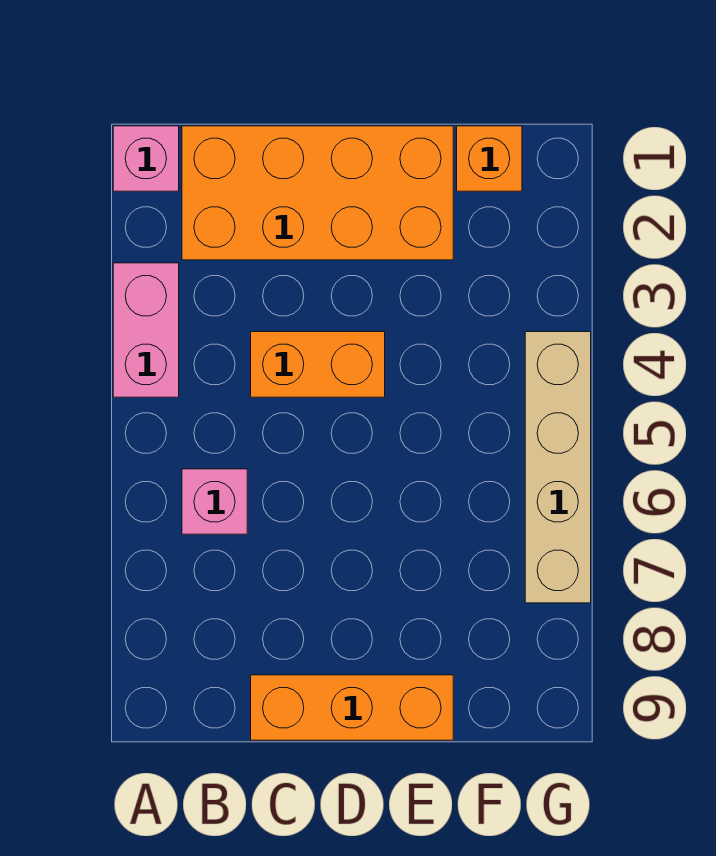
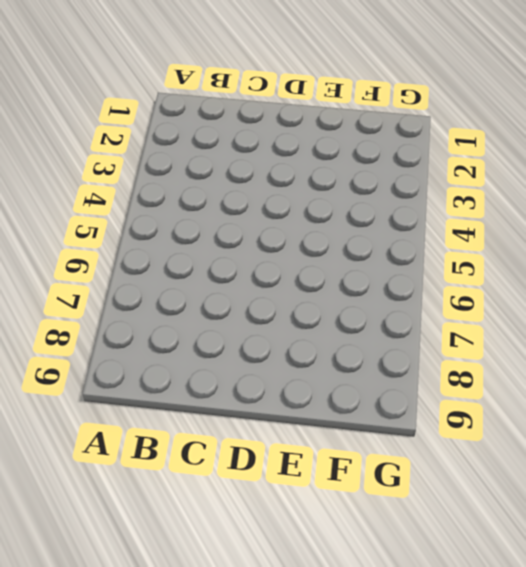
none -> pink brick A1 level 1
none -> pink brick A3:A4 level 1

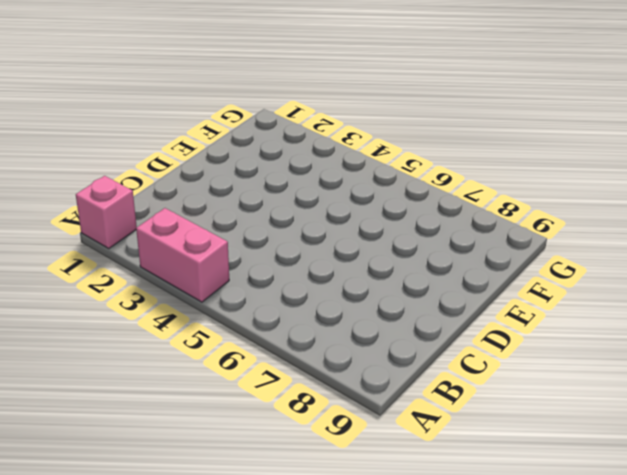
none -> orange brick B1:E2 level 1
none -> pink brick B6 level 1

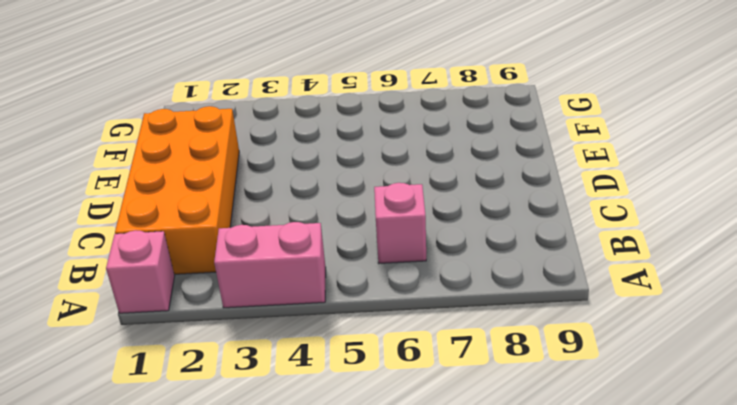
none -> orange brick C4:D4 level 1
none -> orange brick C9:E9 level 1

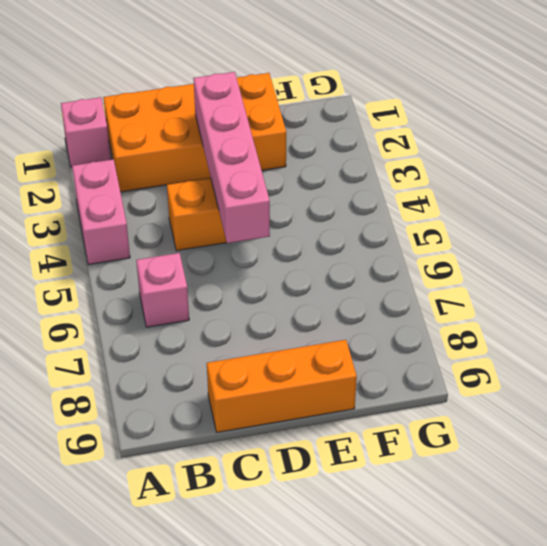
pink brick D2:D5 level 2 -> none
none -> orange brick F1 level 1
none -> tan brick G4:G7 level 1

